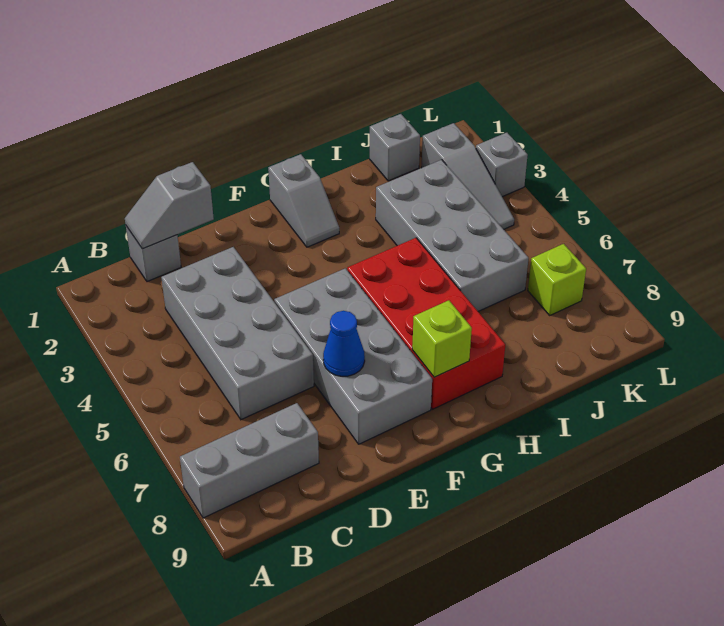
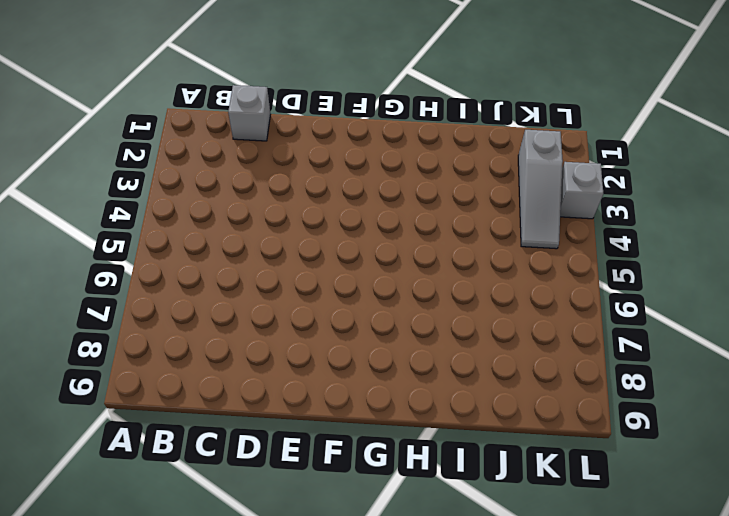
none -> grey brick A8:C8 level 1
none -> grey brick C3:D6 level 1
none -> grey brick E5:F8 level 1

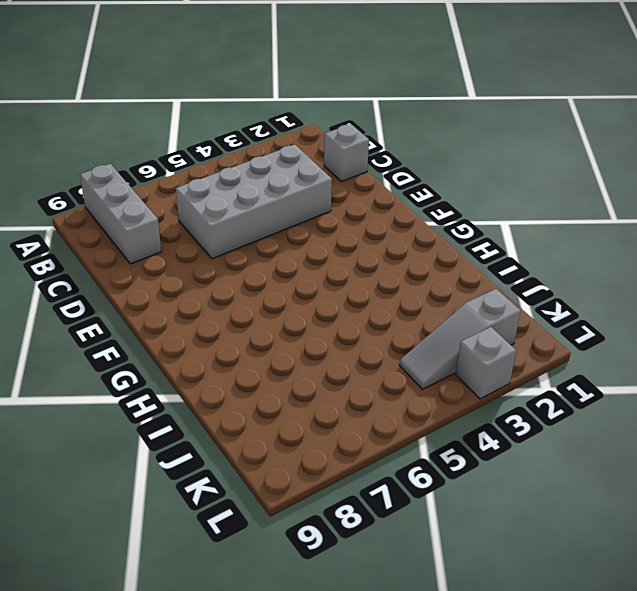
none -> grey brick E5:F8 level 1
none -> grey slope G1:G2 level 1 top 1
none -> red brick G5:H8 level 1

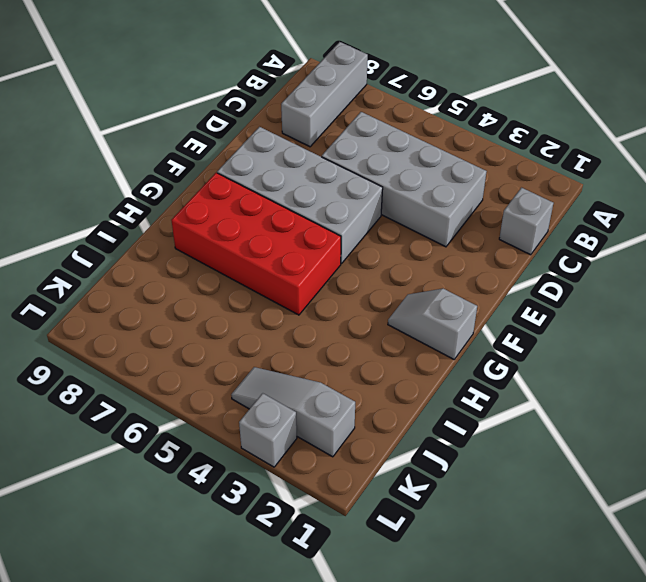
none -> grey brick I3:J6 level 1
none -> grey brick J1 level 1
none -> lime brick K7 level 1

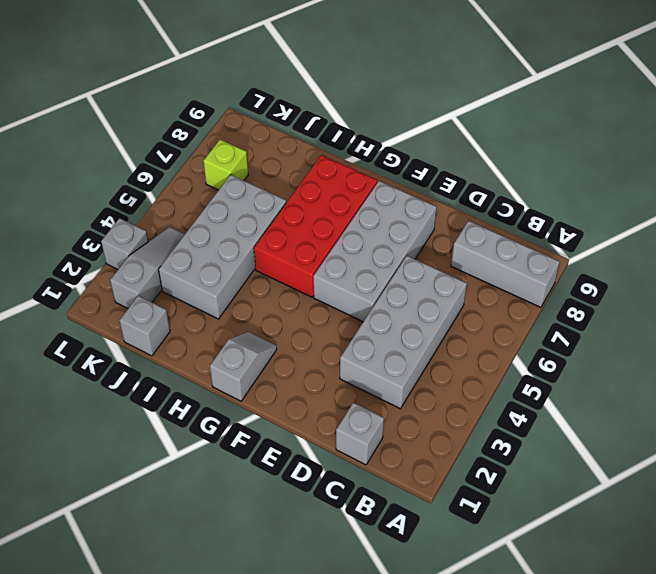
none -> grey slope C1:D1 level 2 top D
none -> blue cone E7 level 2
none -> lime brick G8 level 2

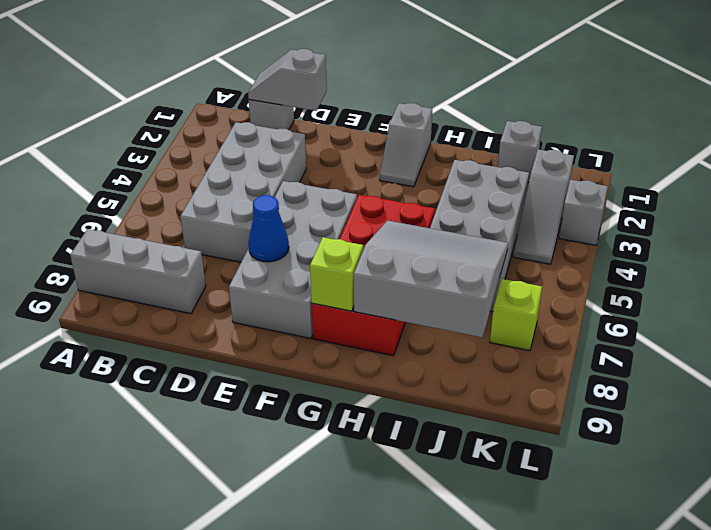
grey slope H6:J8 level 2 top 8 -> none

